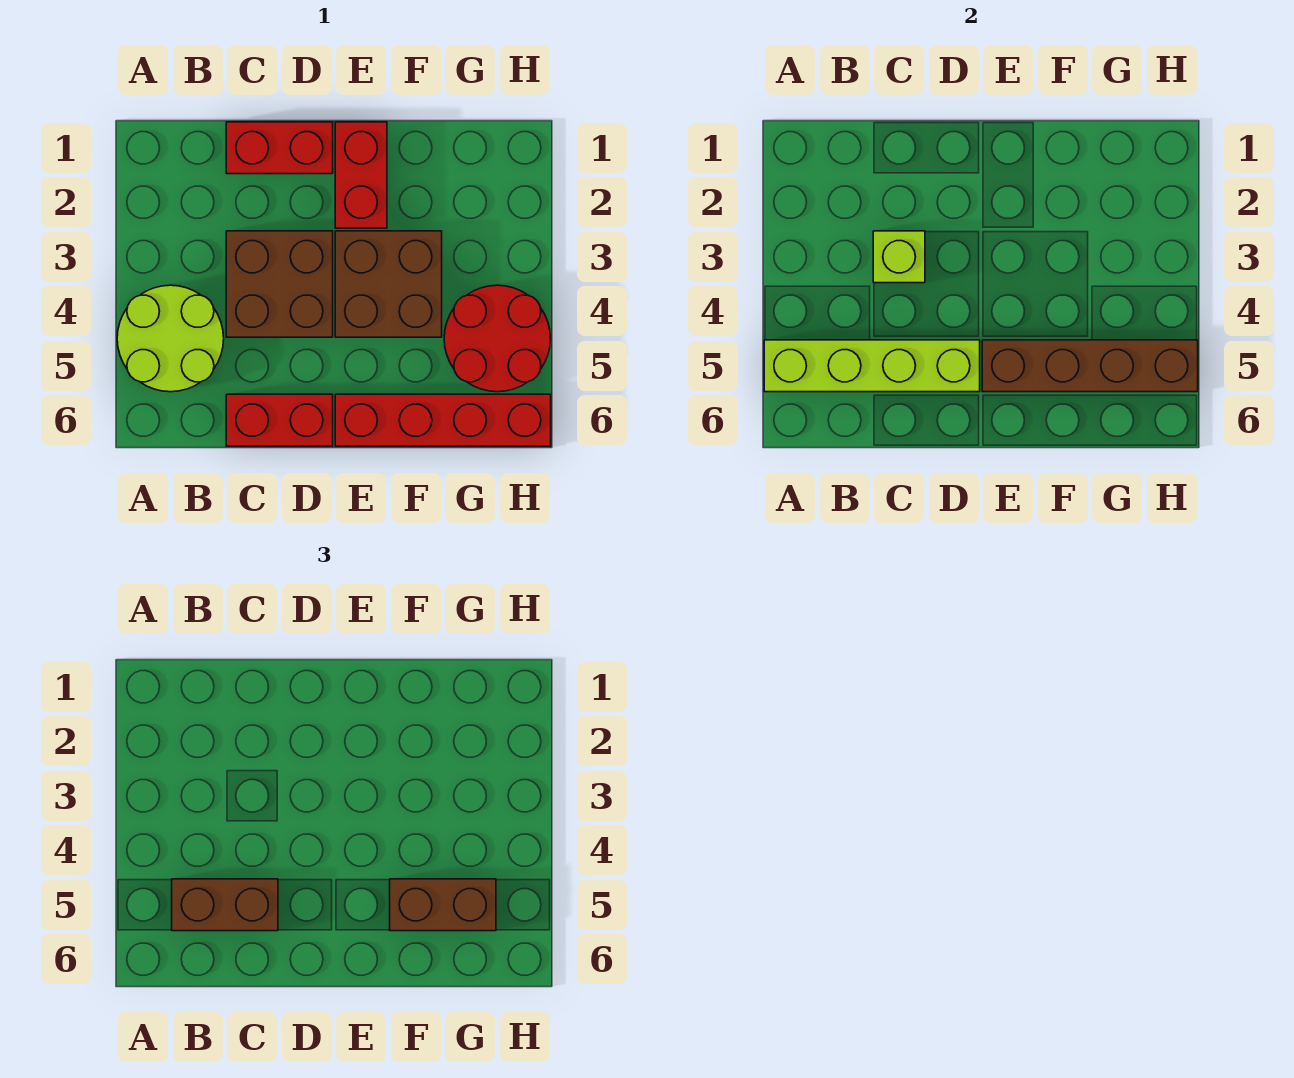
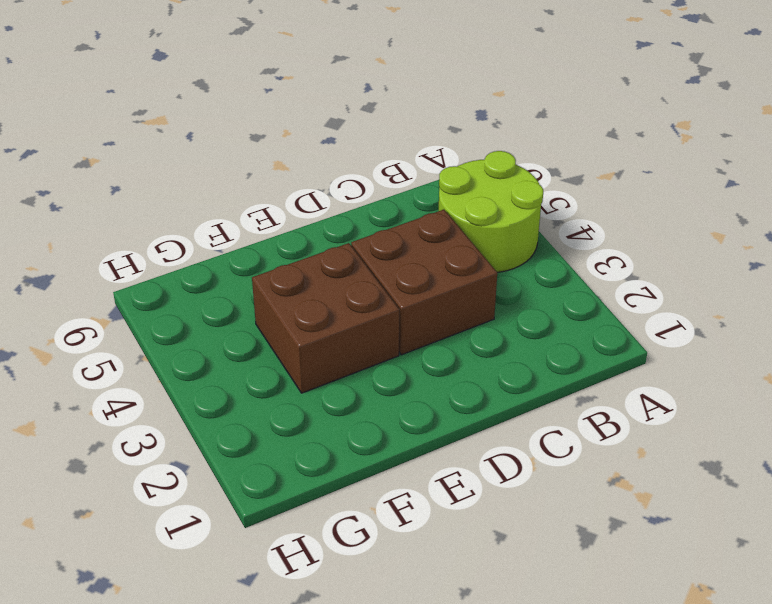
none -> red brick C1:D1 level 1
none -> red brick C6:D6 level 1
none -> red brick E1:E2 level 1

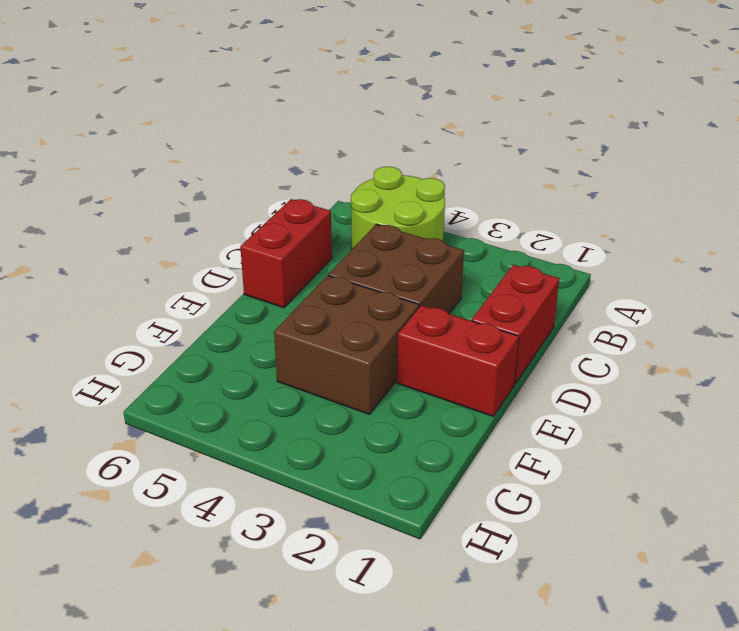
none -> red brick E6:H6 level 1
none -> red round brick G4:H5 level 1
none -> lime brick A5:D5 level 2

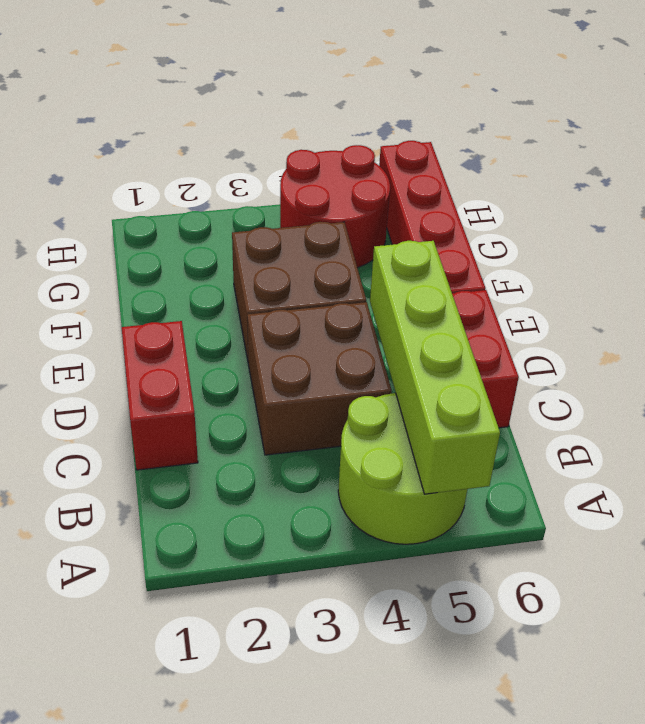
none -> red brick E1:E2 level 1
none -> lime brick C3 level 2
none -> brown brick E5:H5 level 2

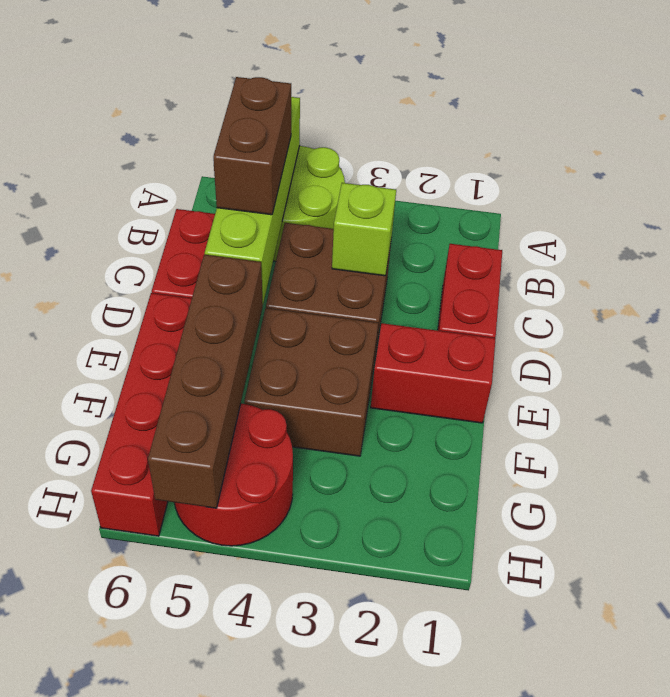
none -> brown brick F5:G5 level 3

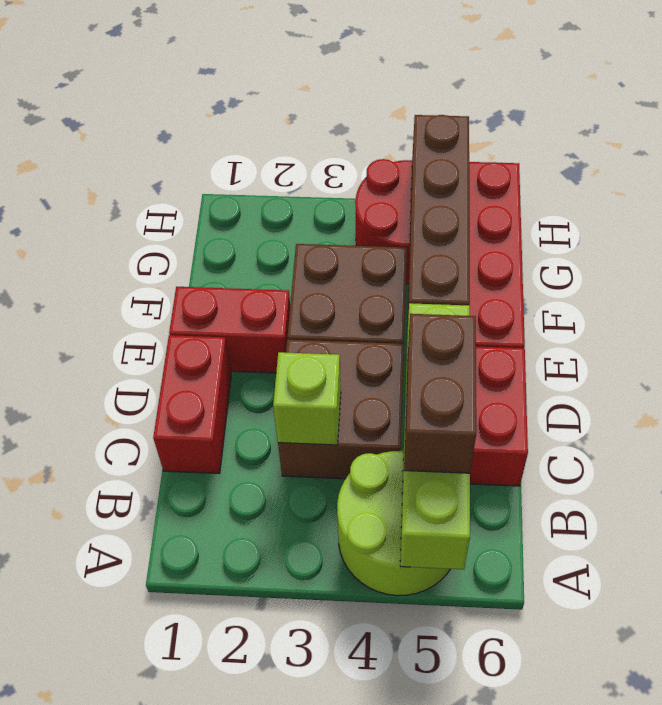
none -> brown brick F5:G5 level 3

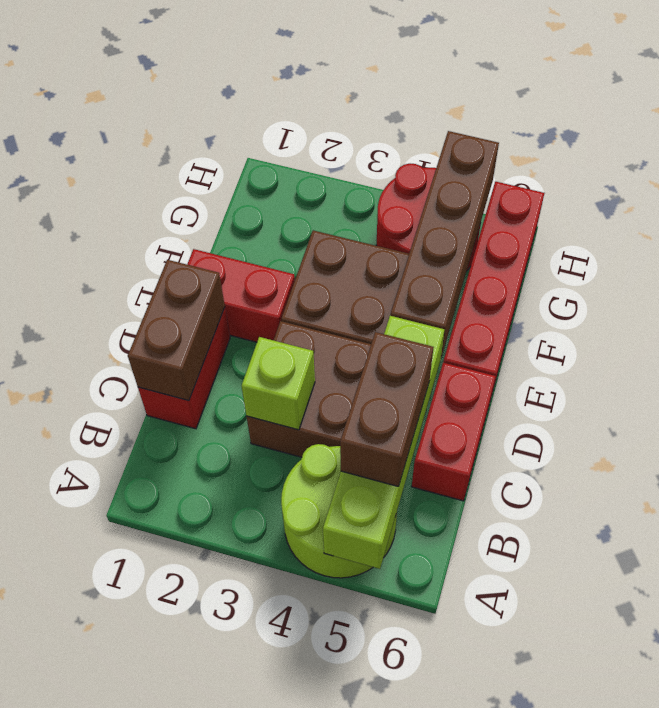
brown brick C1:D1 level 2 -> brown brick F5:G5 level 3

